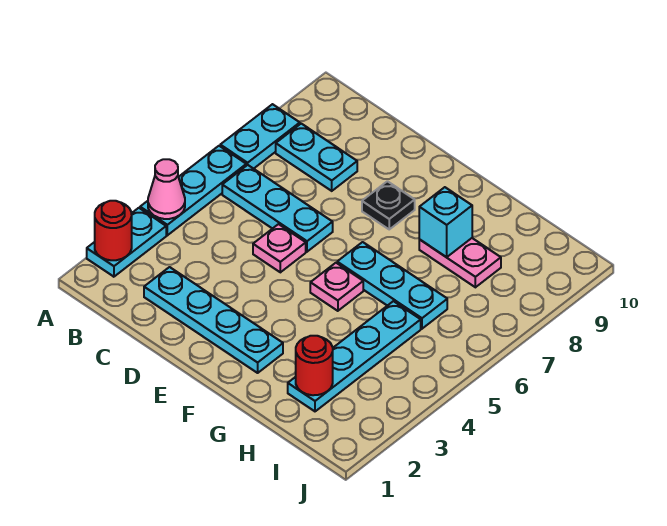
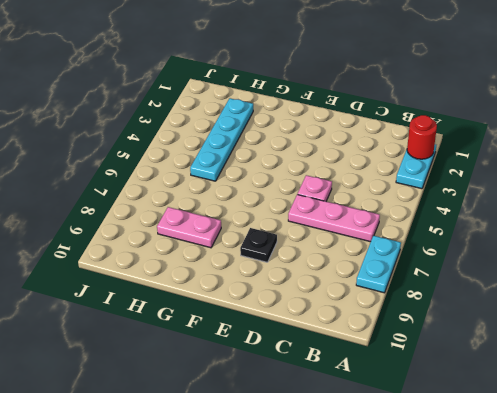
pink plate B6:D6 level 1 -> cyan plate B6:D6 level 1
none -> cyan plate A4:A6 level 1
none -> cyan plate B8:C8 level 1
none -> cyan plate C2:F2 level 1

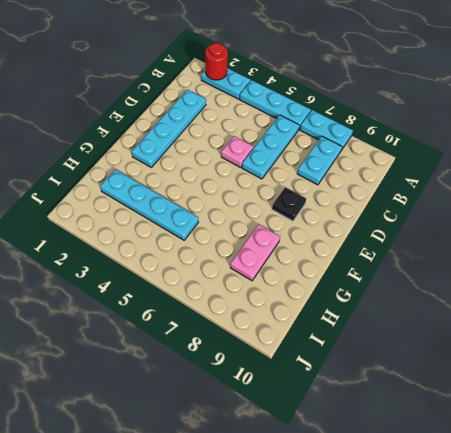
none -> pink plate F5 level 1
none -> cyan plate F6:H6 level 1
none -> pink cone A4 level 2

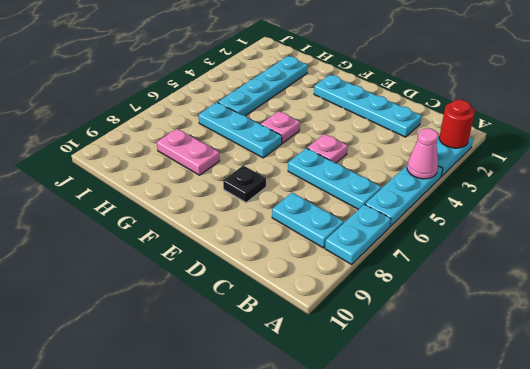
none -> cyan brick G8 level 2
none -> red round brick H2 level 2

